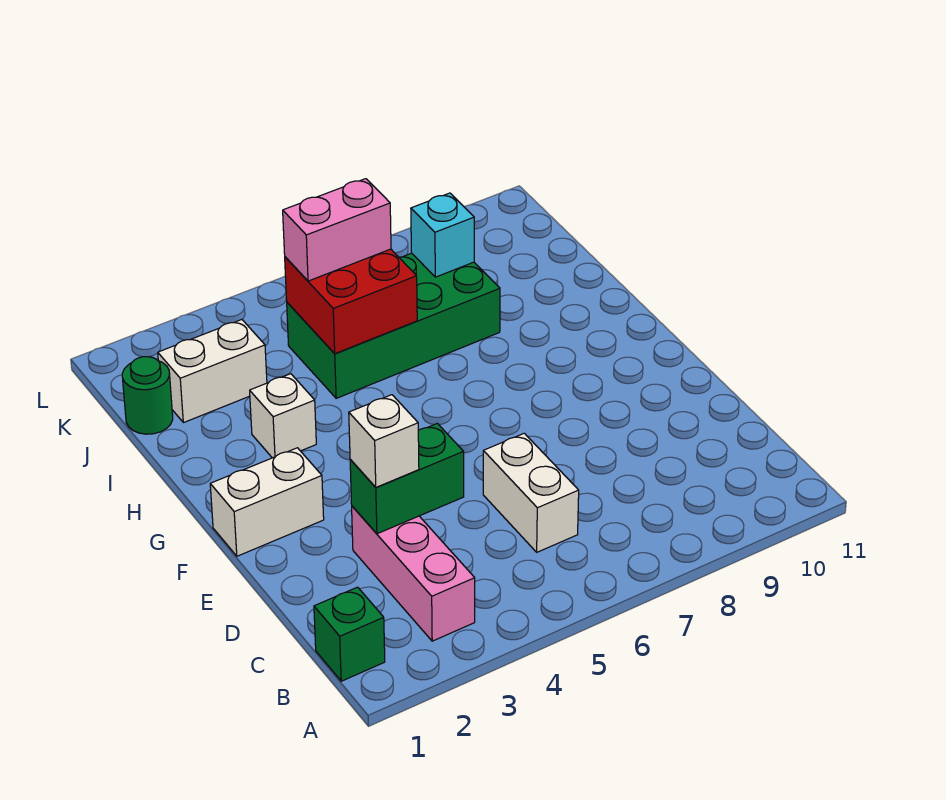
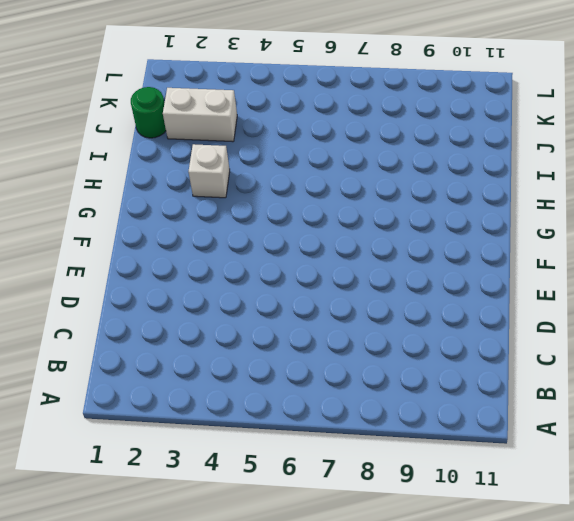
none -> green brick B1 level 1
none -> pink brick B3:D3 level 1
none -> white brick C6:D6 level 1

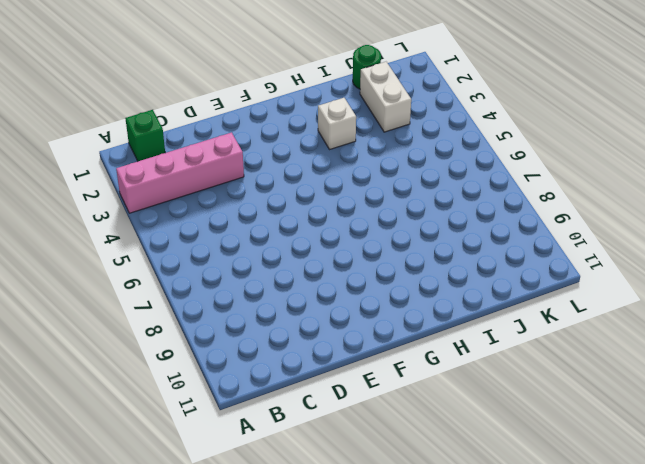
pink brick A3:D3 level 1 -> pink brick B3:D3 level 1
none -> white brick C6:D6 level 1
none -> white brick F1:F2 level 1
none -> green brick I5:J8 level 1

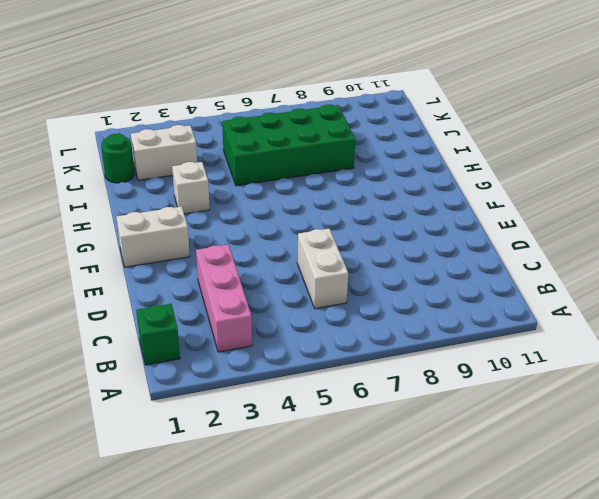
none -> green brick D3:D4 level 2
none -> red brick I5:J6 level 2
none -> cyan brick J8 level 2

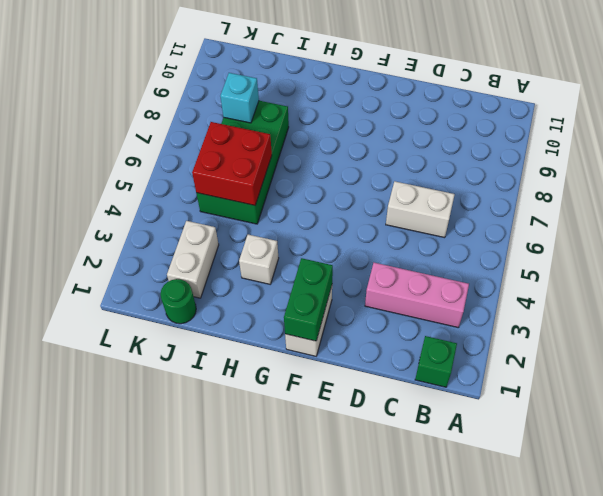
green brick F1:F2 level 2 -> green brick D3:D4 level 2
none -> white brick D3 level 3
none -> pink brick J5:J6 level 3

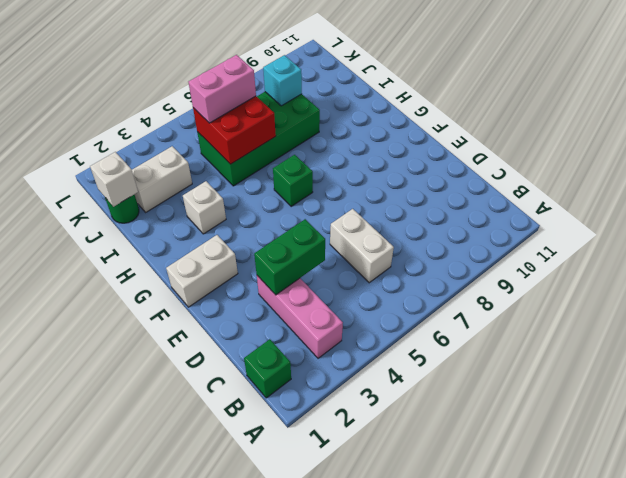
green brick G6 level 1 -> none
white brick J1 level 2 -> white brick D3 level 3

